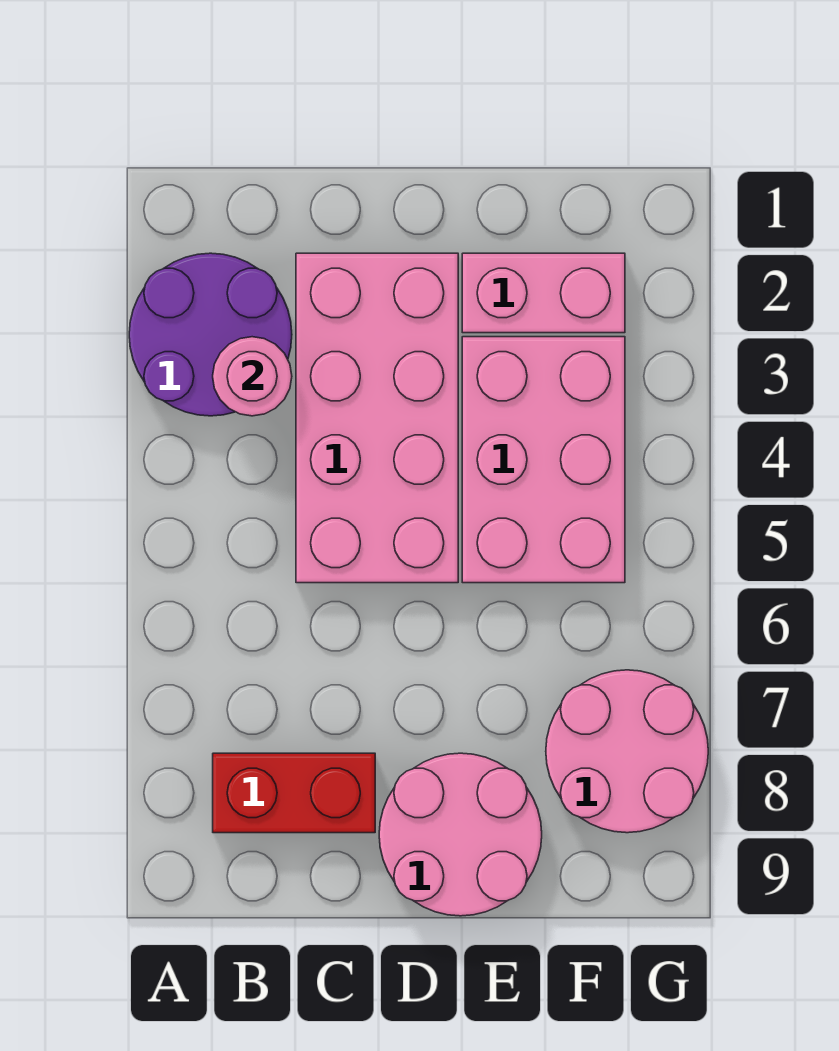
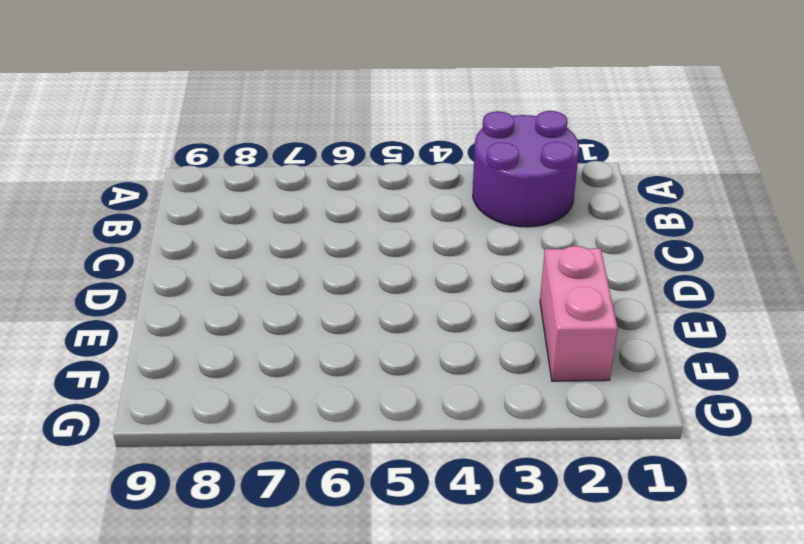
none -> red brick B8:C8 level 1
none -> pink brick C2:D5 level 1

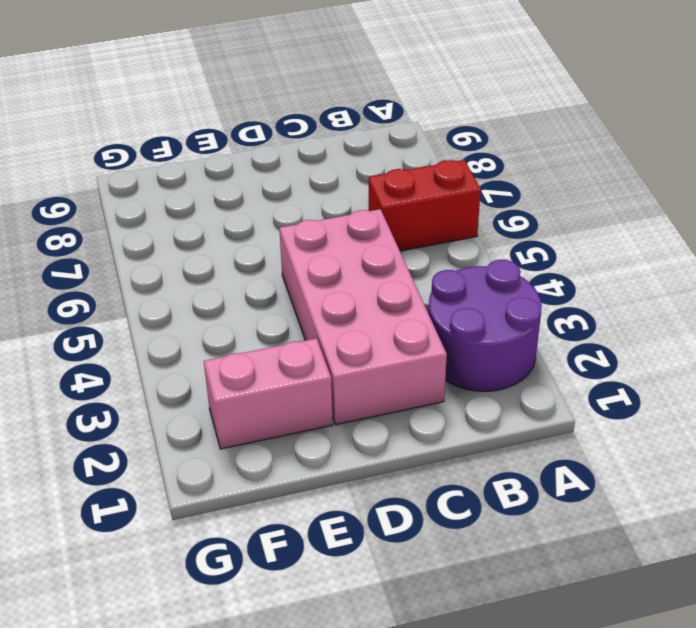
red brick A6:B6 level 1 -> red brick B8:C8 level 1
none -> pink round brick D8:E9 level 1
none -> pink brick E3:F5 level 1

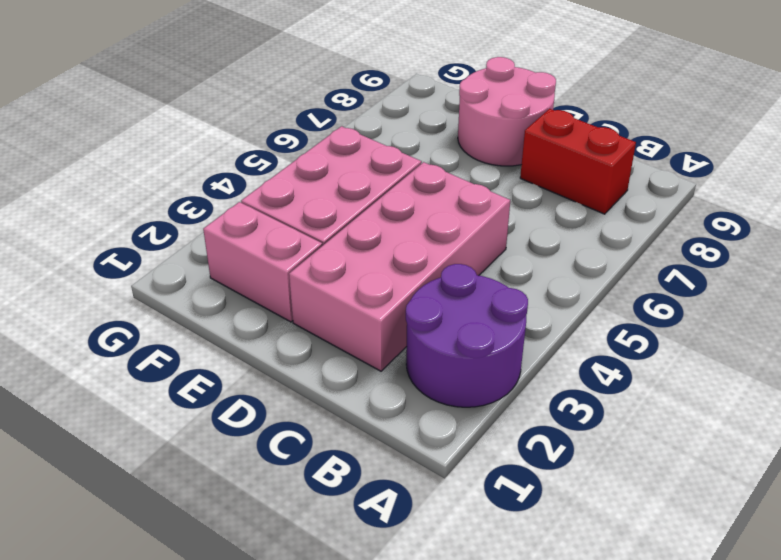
none -> pink round brick F7:G8 level 1
none -> pink round brick B3 level 2

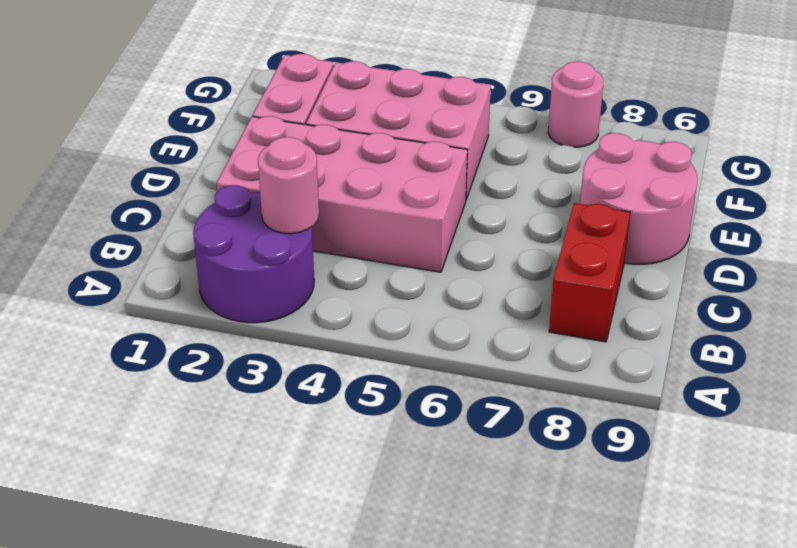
pink round brick G7 level 1 -> pink round brick F7:G8 level 1

